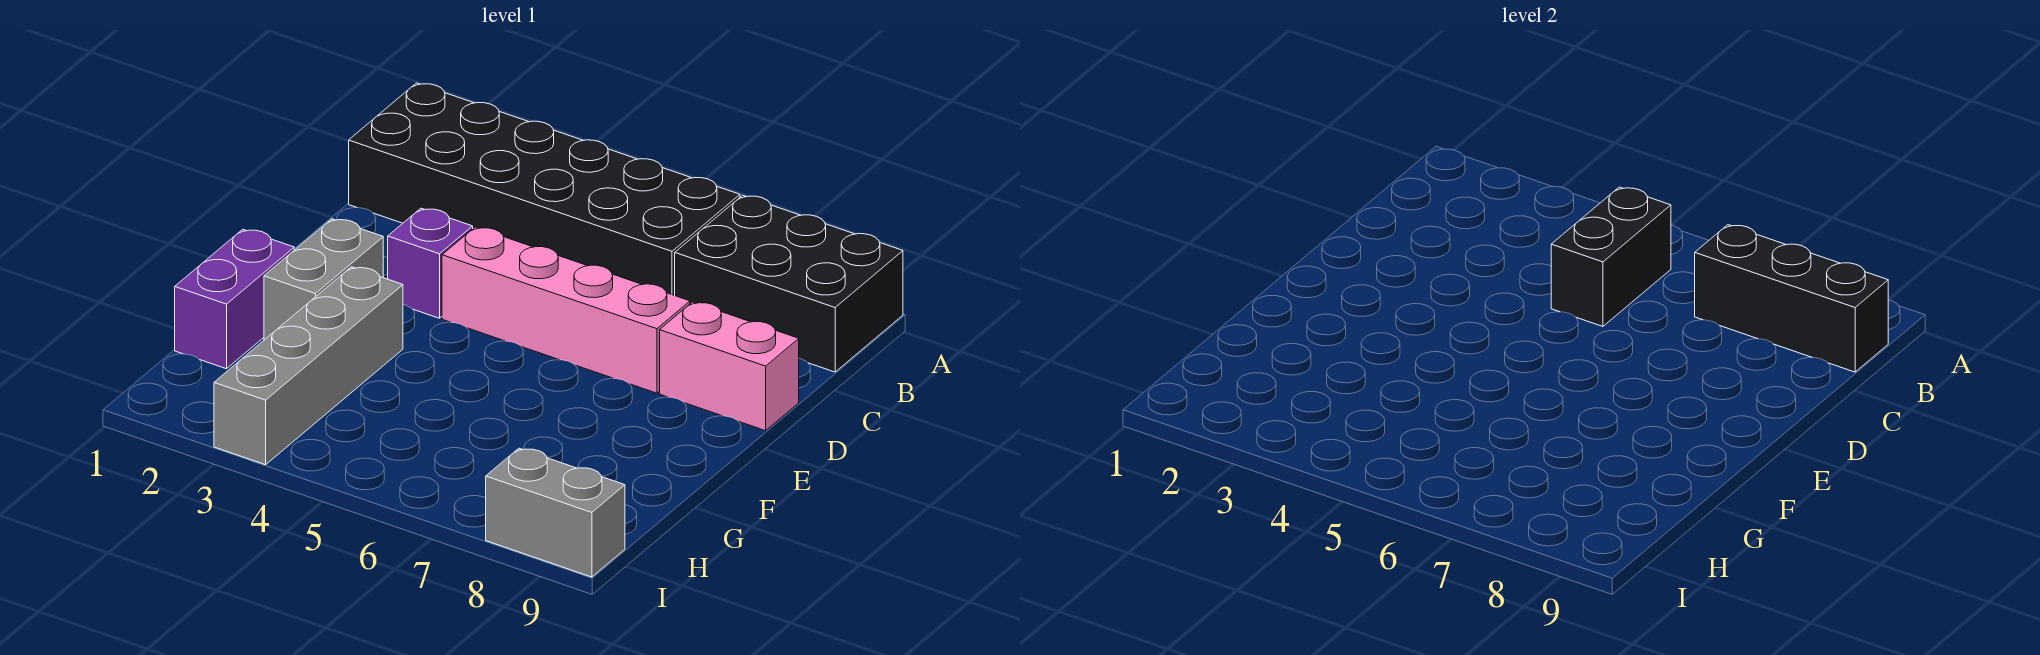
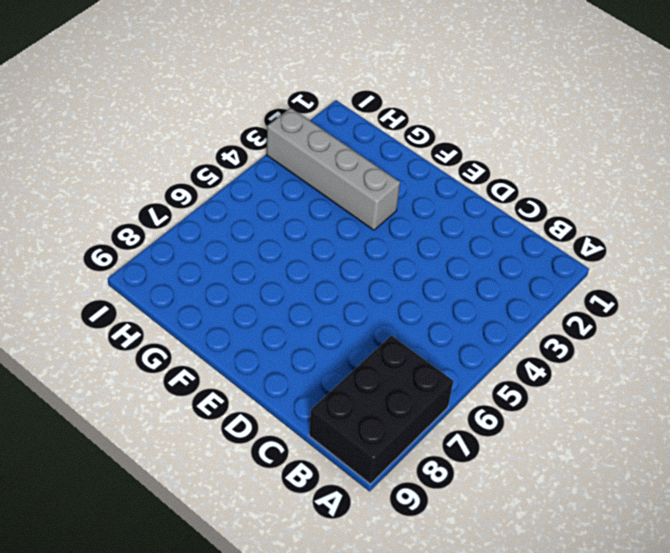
none -> black brick A1:B6 level 1
none -> purple brick D3 level 1

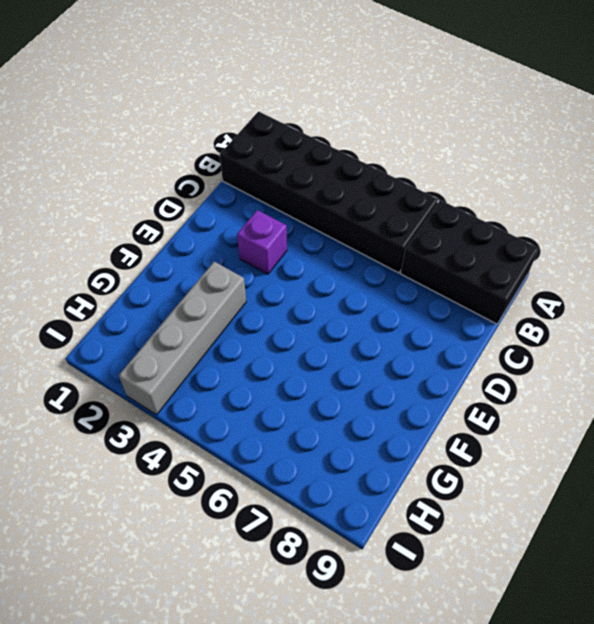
none -> pink brick D4:D7 level 1
none -> pink brick D8:D9 level 1

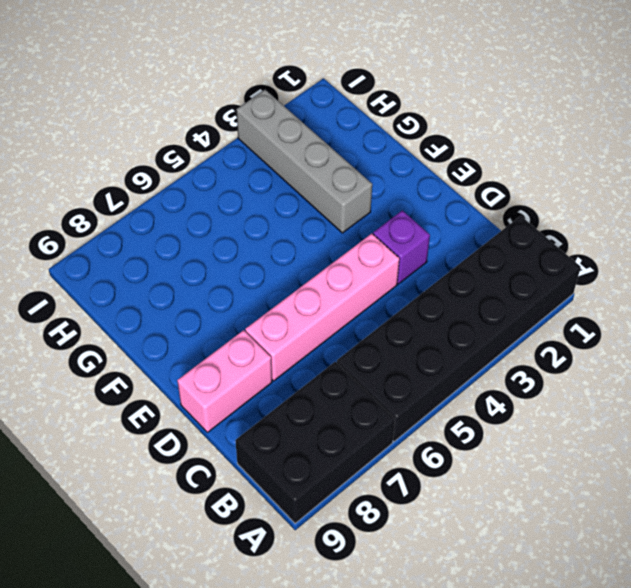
none -> grey brick E2:F2 level 1
none -> purple brick F1:G1 level 1

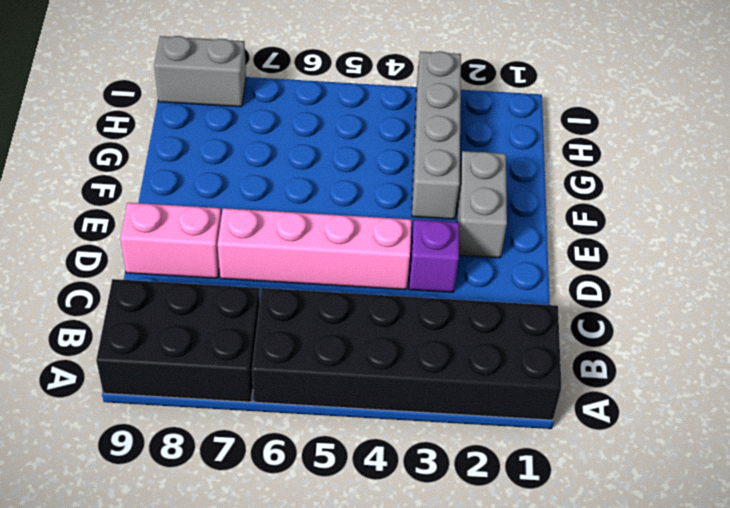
none -> purple brick F1:G1 level 1
none -> black brick B5:C5 level 2

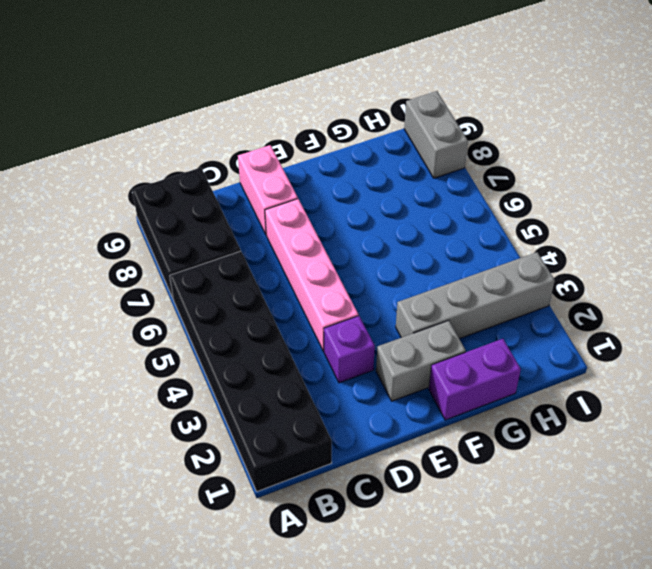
none -> black brick B5:C5 level 2
none -> black brick B7:B9 level 2

